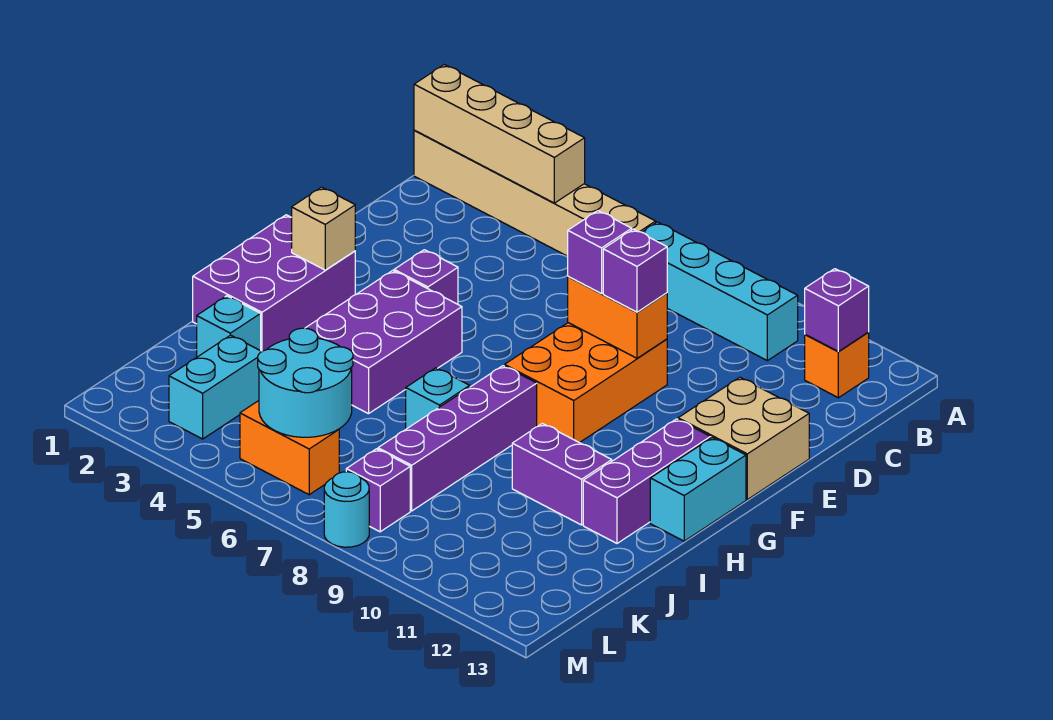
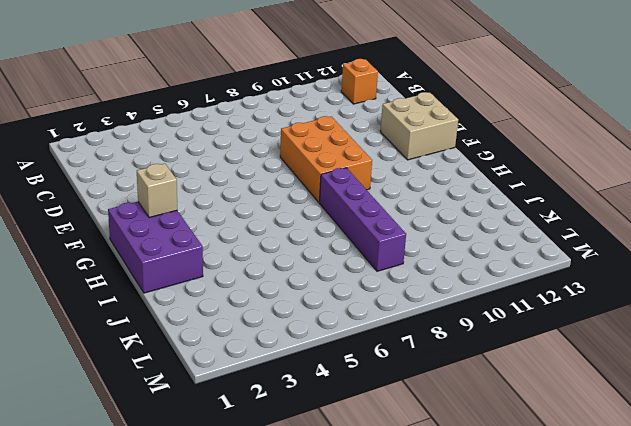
none -> tan brick B1:B6 level 1
none -> cyan brick B7:B10 level 1
none -> purple brick F4 level 1

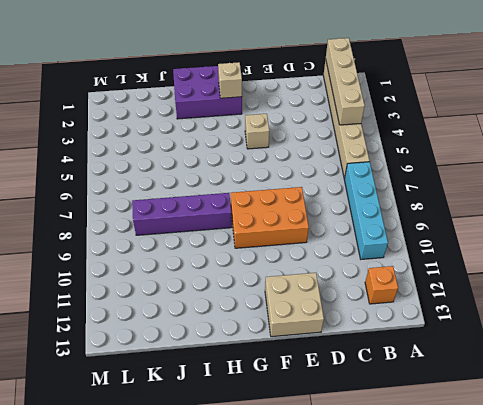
tan brick F4 level 1 -> purple brick F4 level 1
none -> purple brick G4:I5 level 1
none -> purple brick G12:I12 level 1
none -> cyan brick G13:H13 level 1

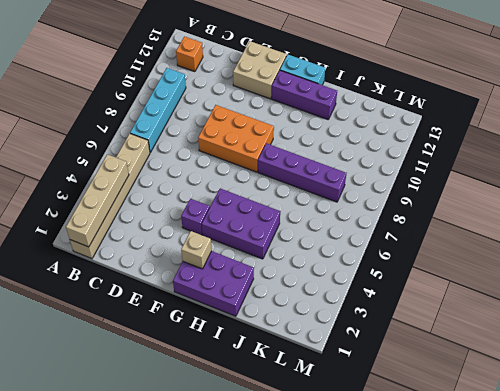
none -> cyan brick I7 level 1
none -> purple brick I10:I11 level 1
none -> cyan brick J2 level 1

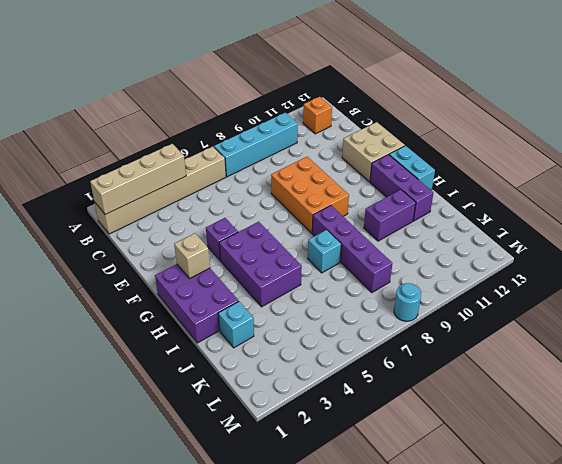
none -> cyan brick K3:L3 level 1
none -> orange brick L5:L6 level 1
none -> purple brick L8 level 1

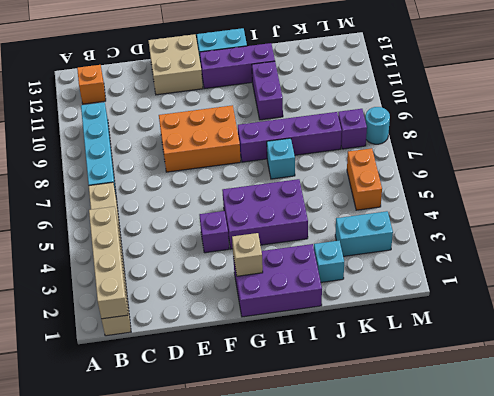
none -> purple brick B12 level 2
none -> orange brick E8:E9 level 2
none -> cyan round brick K5:L6 level 2

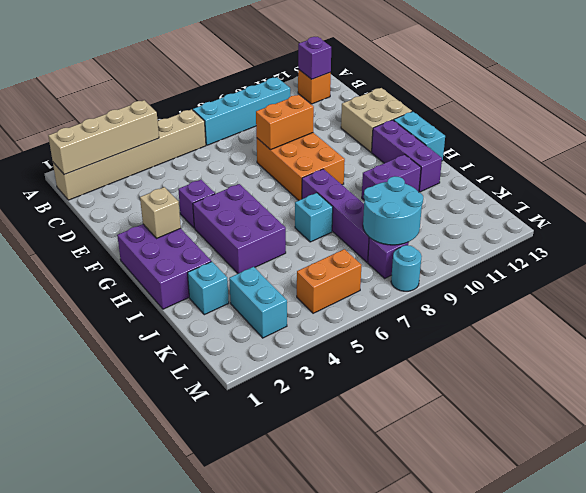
cyan round brick K8:L9 level 2 -> cyan round brick K5:L6 level 2
none -> purple brick E8 level 3
none -> purple brick E9 level 3

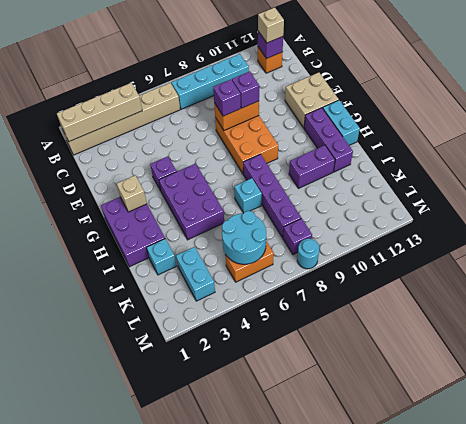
tan brick B12 level 3 -> none

